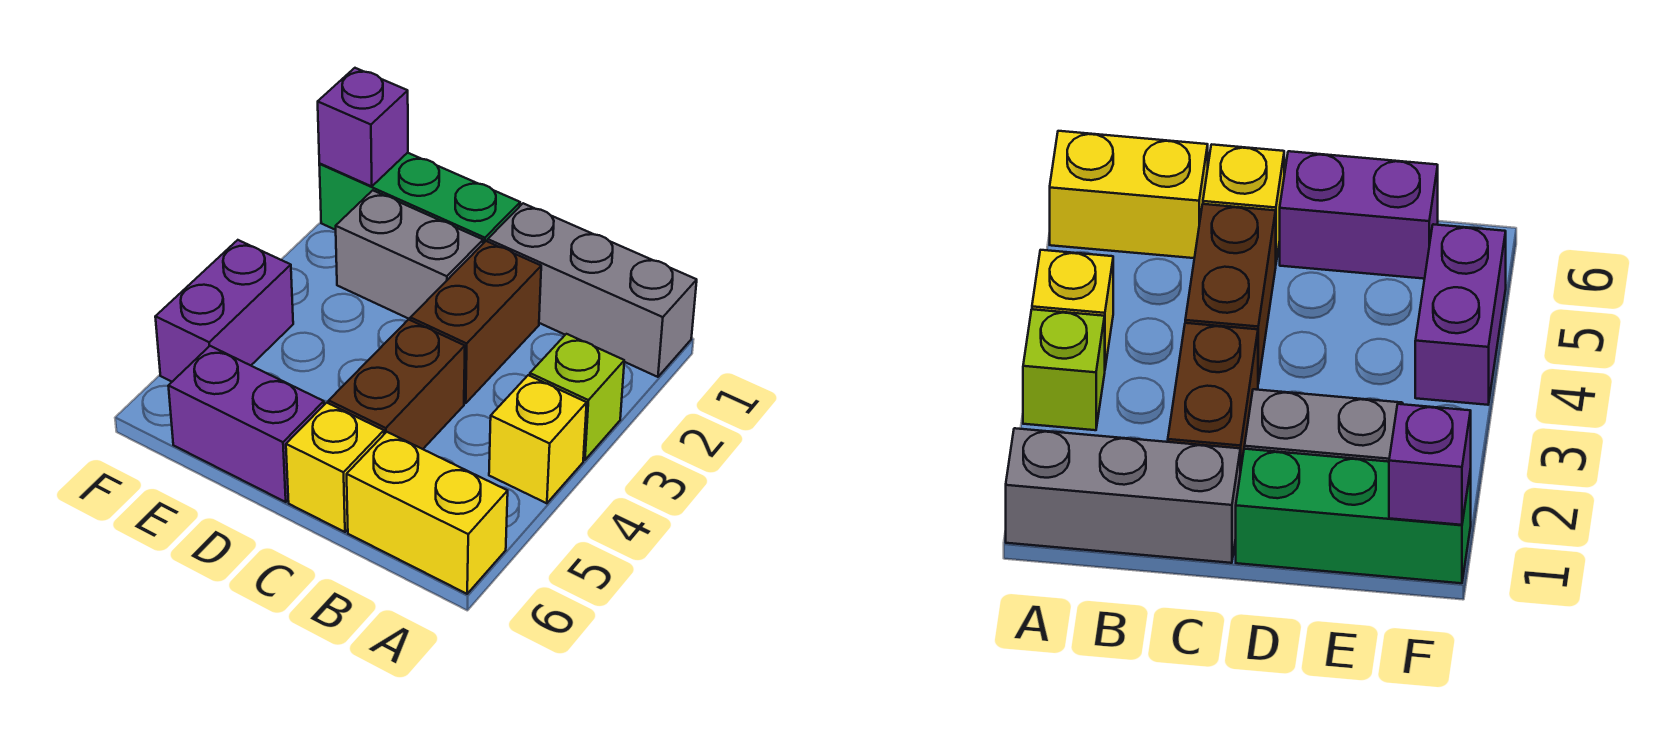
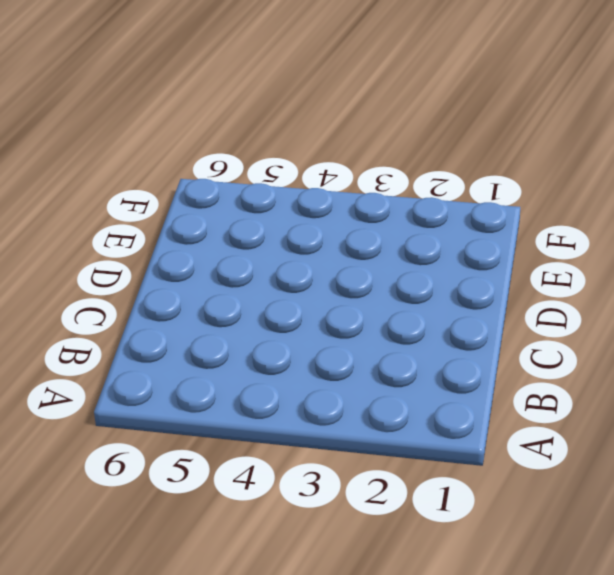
none -> grey brick A1:C1 level 1
none -> lime brick A3 level 1
none -> yellow brick A4 level 1

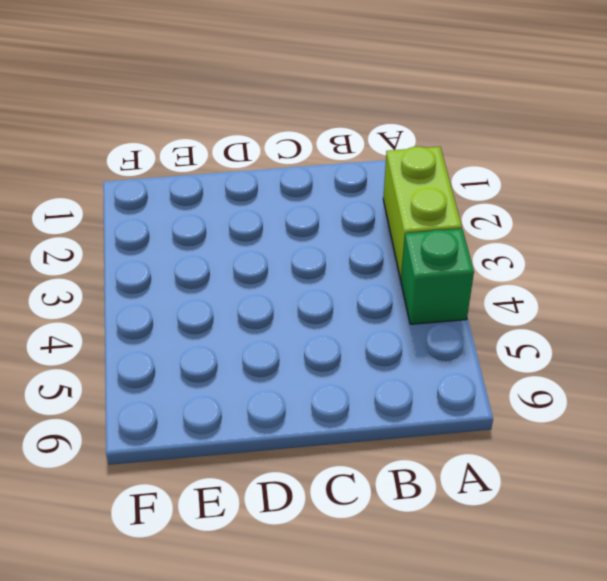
lime brick A2:A3 level 1 -> lime brick A3 level 1
green brick A4 level 1 -> yellow brick A4 level 1
none -> grey brick A1:C1 level 1
none -> yellow brick A6:B6 level 1
none -> brown brick C2:C3 level 1

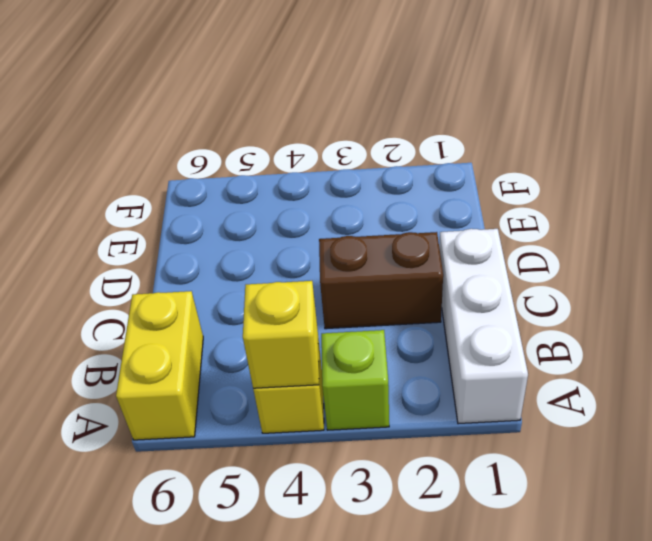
white brick A1:C1 level 1 -> grey brick A1:C1 level 1
yellow brick A4 level 2 -> yellow brick C6 level 1
none -> brown brick C4:C5 level 1
none -> green brick D1:F1 level 1
none -> grey brick D2:E2 level 1

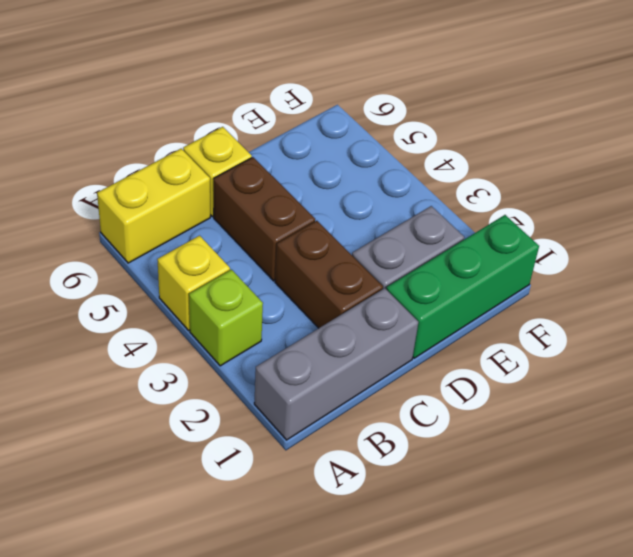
none -> purple brick D6:E6 level 1
none -> purple brick F4:F5 level 1
none -> purple brick F1 level 2

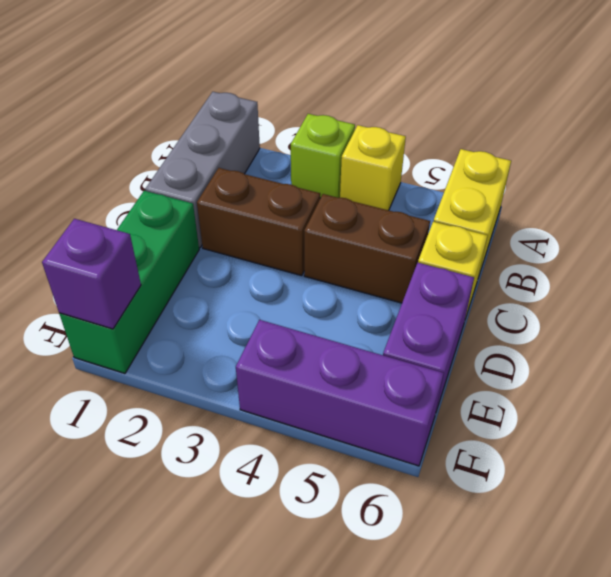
purple brick F4:F6 level 1 -> purple brick F4:F5 level 1
none -> grey brick D2:E2 level 1

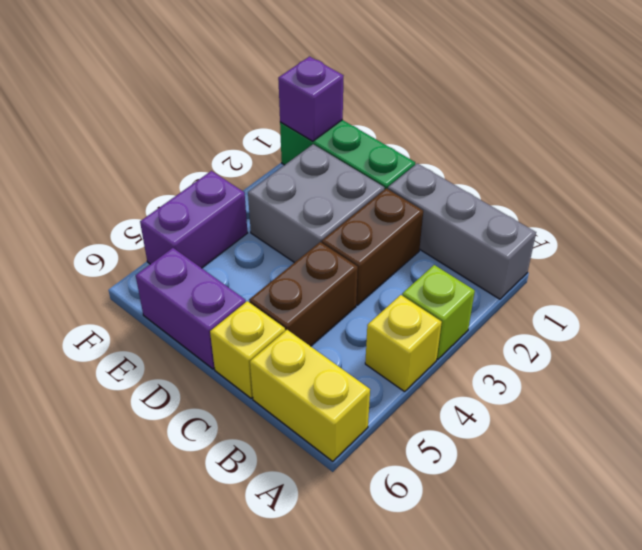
grey brick D2:E3 level 1 -> grey brick D2:E2 level 1

